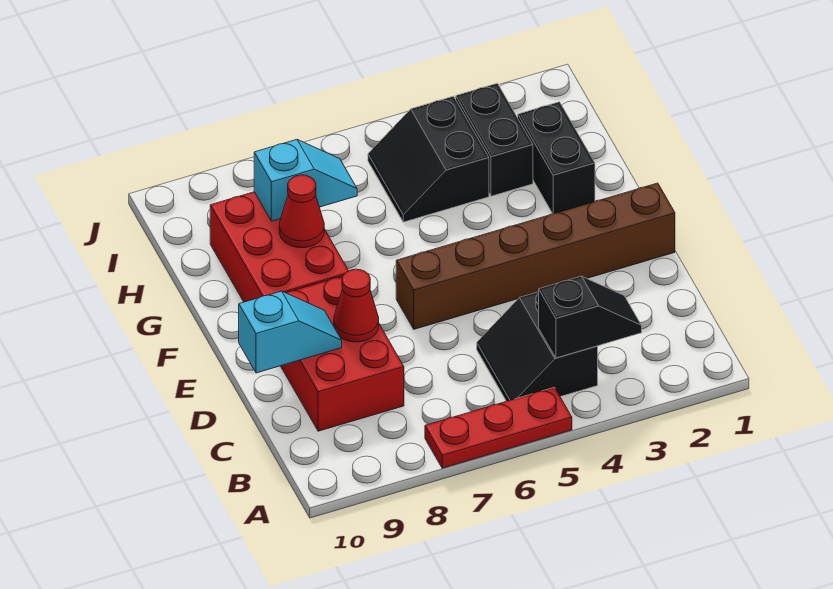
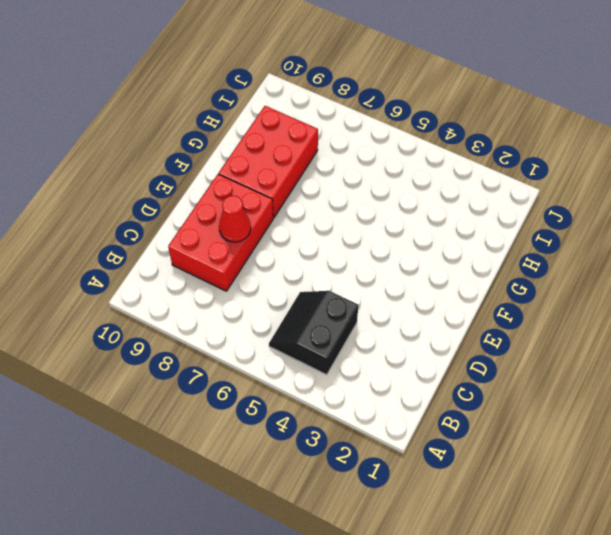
none -> red plate A5:A7 level 1
none -> brown brick E1:E6 level 1
none -> black brick G2:H2 level 1

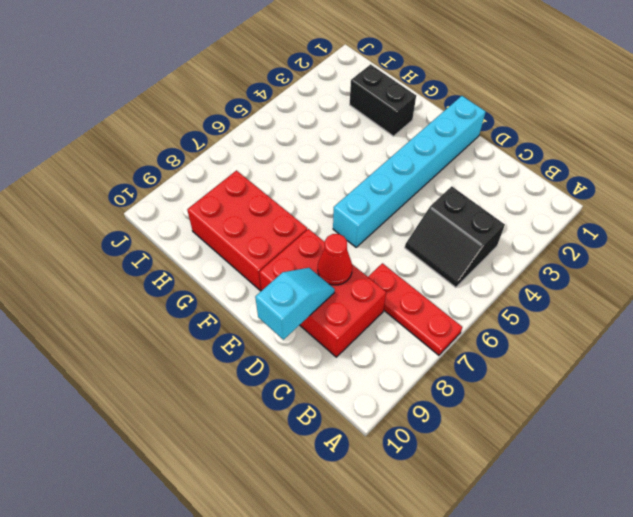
red plate A7:C7 level 1 -> red plate A5:A7 level 1
cyan brick E1:E6 level 1 -> brown brick E1:E6 level 1
none -> black brick H3:I3 level 1
none -> black slope H4:I5 level 1 top 4
none -> black slope B3:B4 level 2 top 4

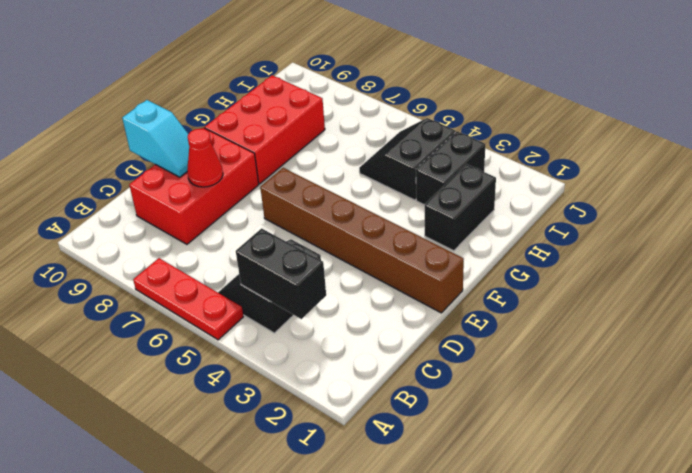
black brick B3:B4 level 2 -> black slope B3:B4 level 2 top 4
none -> red cone G8 level 2
none -> cyan slope H7:H8 level 2 top 8

